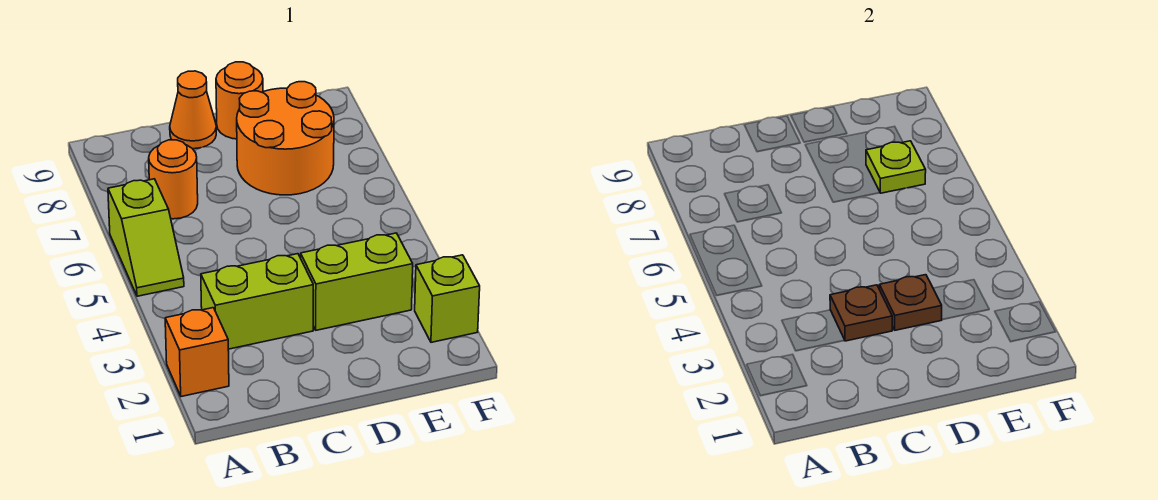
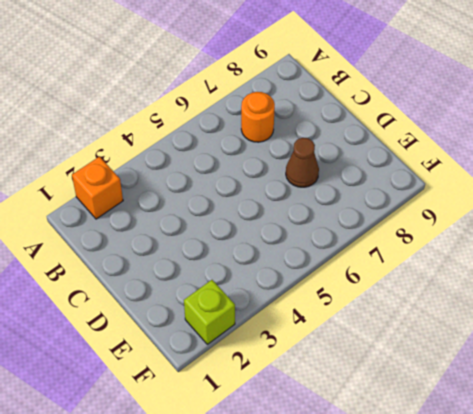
brown cone D7 level 1 -> orange round brick D7:E8 level 1
none -> lime slope A5:A6 level 1 top 6
none -> lime brick B3:C3 level 1
none -> orange cone C9 level 1

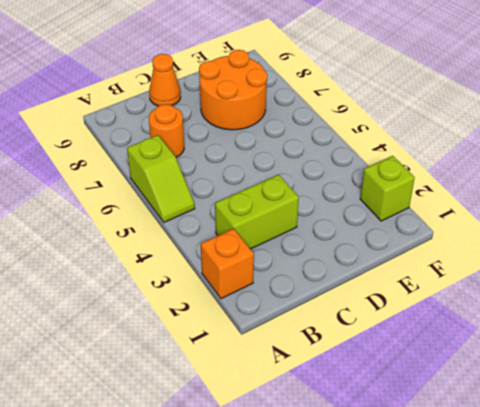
none -> lime brick D3:E3 level 1
none -> orange round brick D9 level 1
none -> brown plate C3 level 2

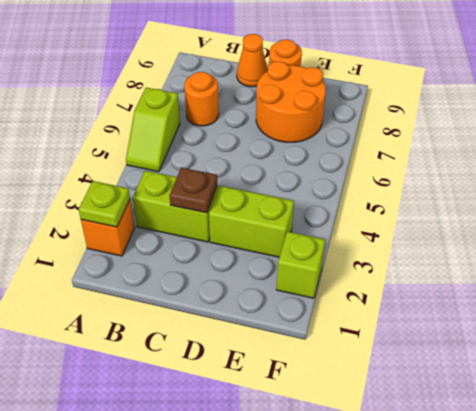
lime plate A2 level 2 -> lime plate E7 level 2
none -> brown plate D3 level 2

